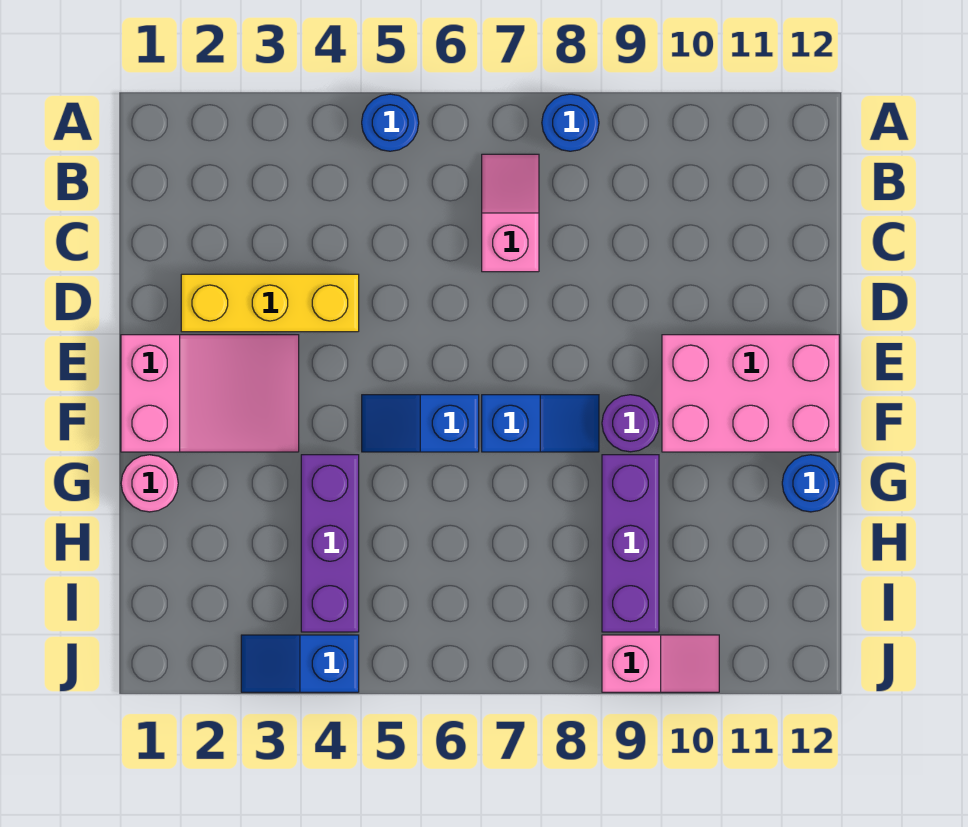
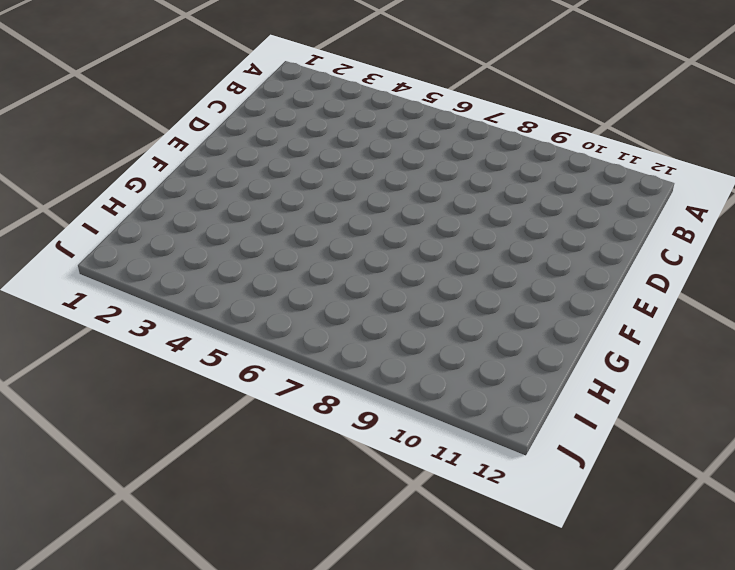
none -> blue round brick A5 level 1
none -> blue round brick A8 level 1
none -> pink slope B7:C7 level 1 top C

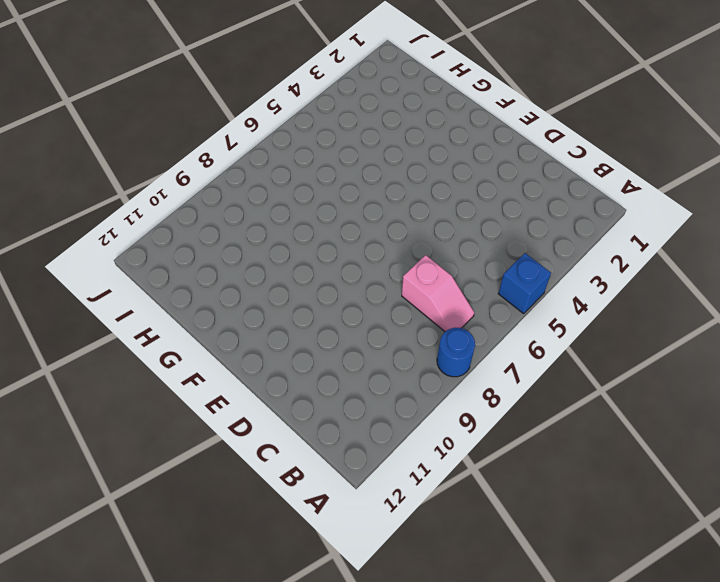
blue brick A5 level 1 -> blue round brick A5 level 1
none -> yellow brick D2:D4 level 1
none -> pink slope E1:F3 level 1 top 1
none -> pink brick E10:F12 level 1

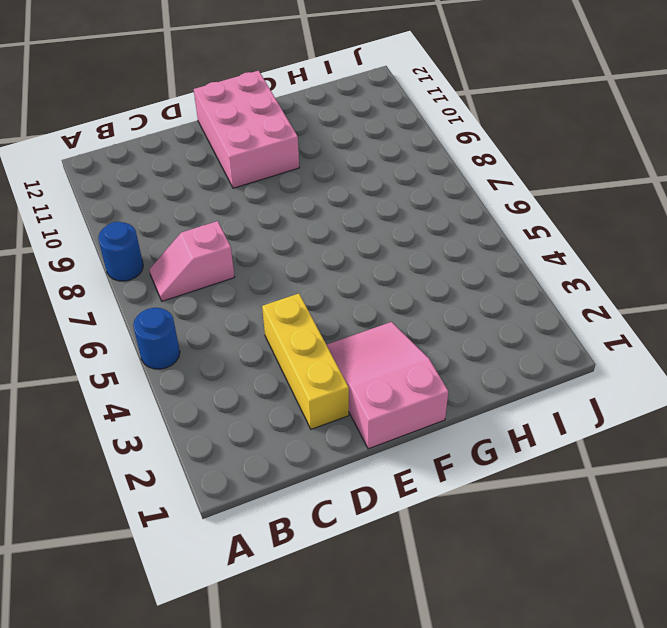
none -> blue slope F5:F6 level 1 top 6
none -> blue slope F7:F8 level 1 top 7
none -> purple round brick F9 level 1

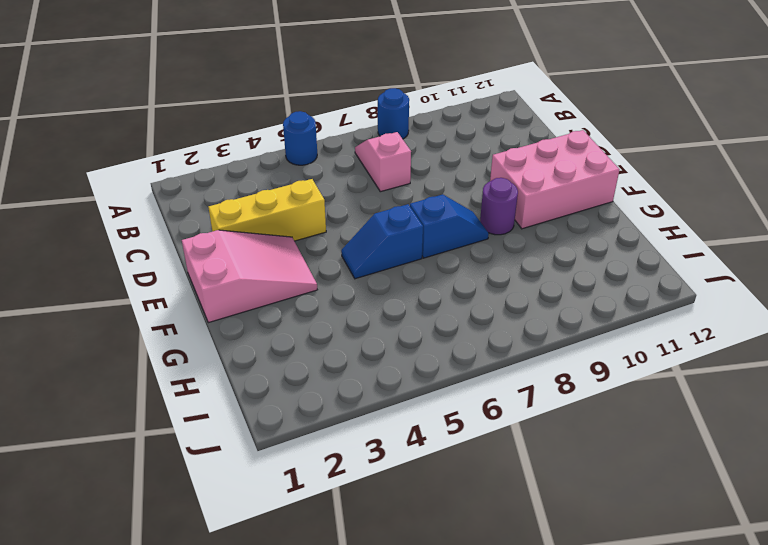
none -> pink round brick G1 level 1
none -> purple brick G4:I4 level 1
none -> purple brick G9:I9 level 1

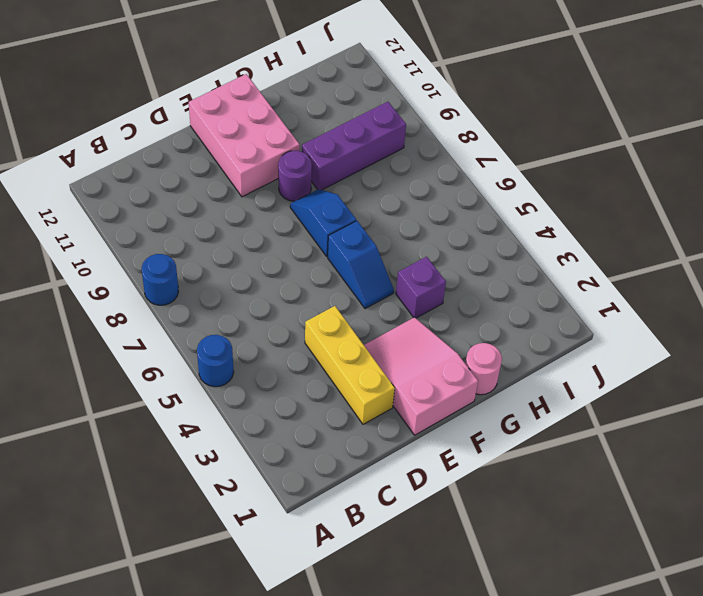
purple brick G4 level 1 -> purple brick G4:I4 level 1
none -> pink slope B7:C7 level 1 top C
none -> blue round brick G12 level 1
none -> blue slope J3:J4 level 1 top 4

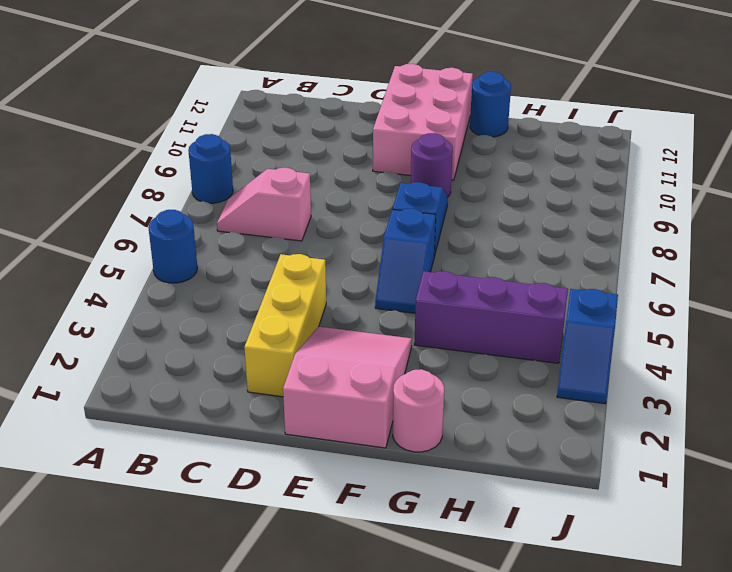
none -> purple brick G9:I9 level 1
none -> pink slope J9:J10 level 1 top 9

